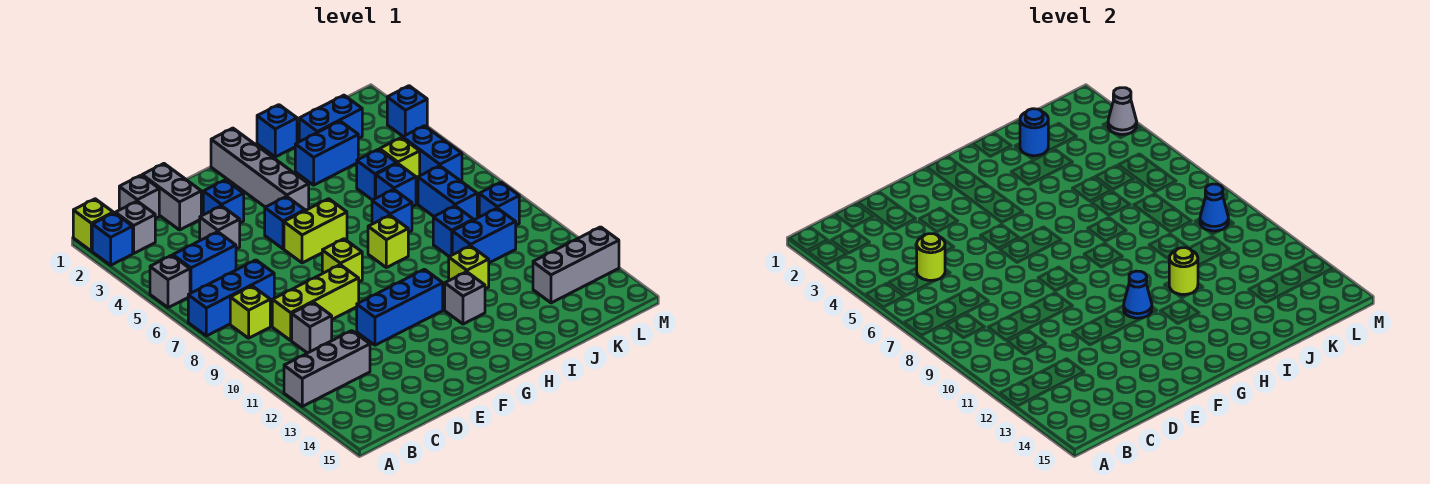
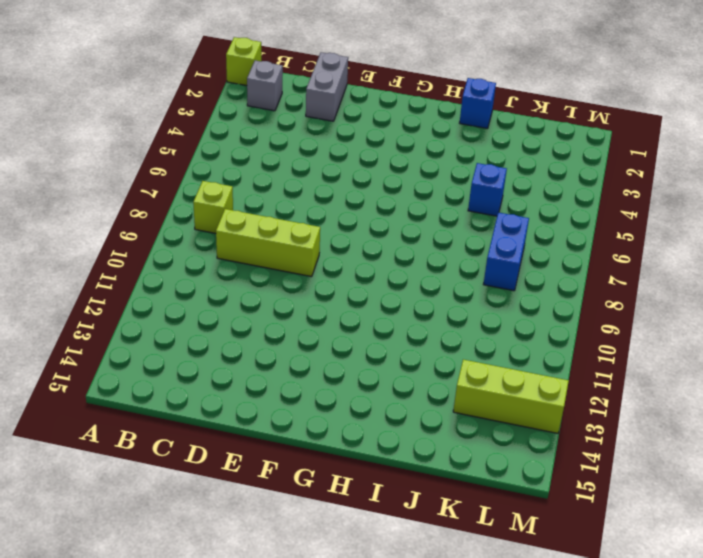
lime brick K13:M13 level 1 -> grey brick K13:M13 level 1
none -> blue brick A2 level 1
none -> grey brick A5 level 1
none -> blue brick A7:C7 level 1
none -> grey brick A12:C12 level 1

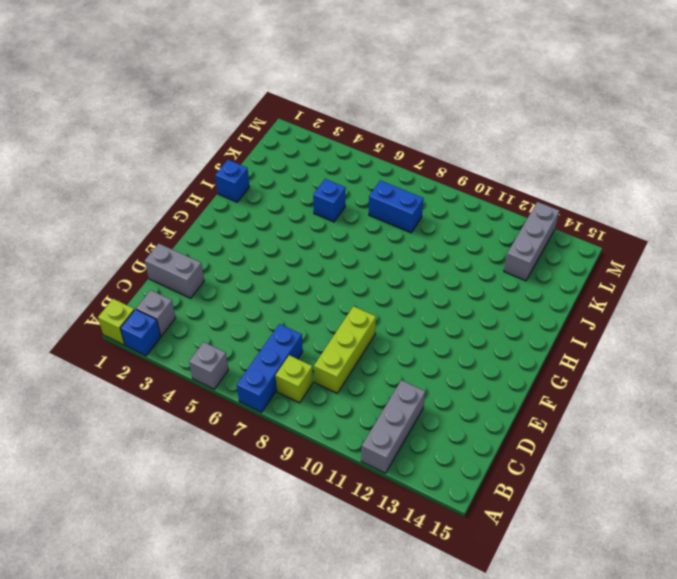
none -> blue brick B5:C5 level 1
none -> grey brick C1 level 1
none -> grey brick C10 level 1
none -> grey brick D4 level 1

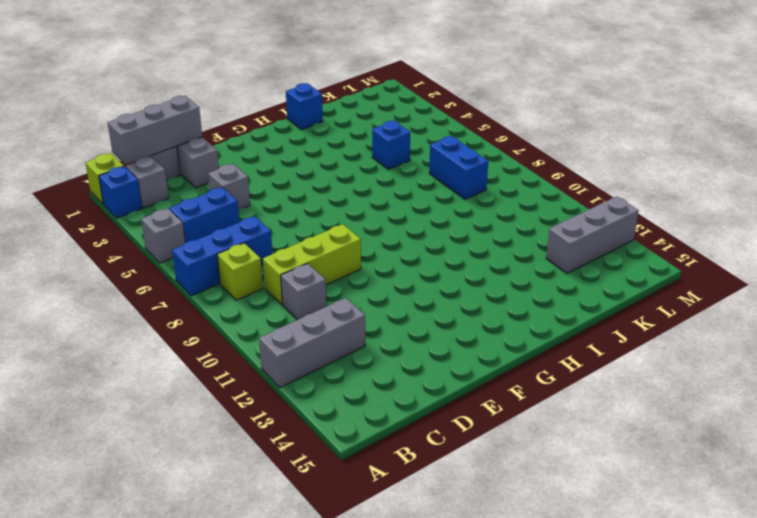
grey brick B1:D1 level 2 -> none
none -> blue brick E3 level 1
none -> blue brick E11:G11 level 1
none -> blue brick F5 level 1
none -> lime brick F6:G6 level 1

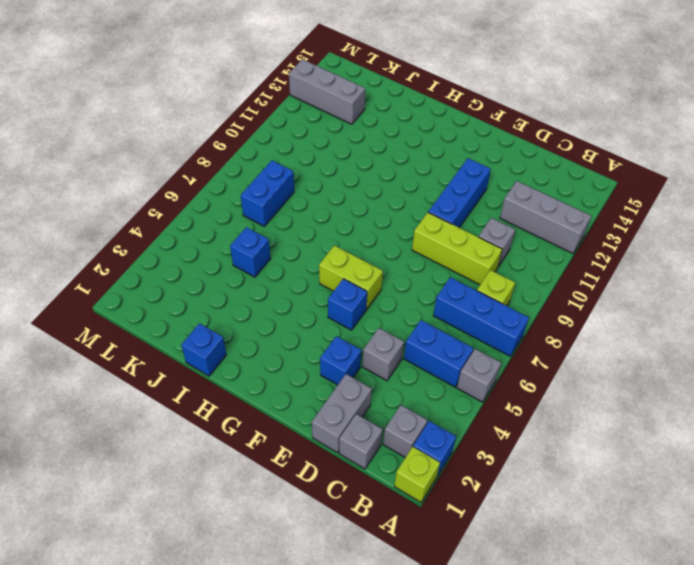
blue brick E10:E12 level 1 -> blue brick E11:G11 level 1
none -> lime brick F8 level 1
none -> grey brick G1:G4 level 1
none -> lime brick H8 level 1
none -> grey brick H12 level 1

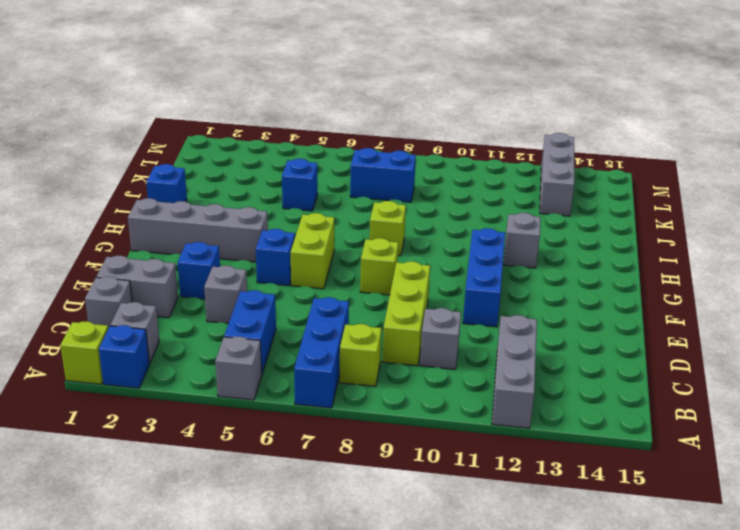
none -> blue brick I3:J3 level 1
none -> blue brick I7 level 1
none -> lime brick I11 level 1
none -> blue brick J2:K2 level 1

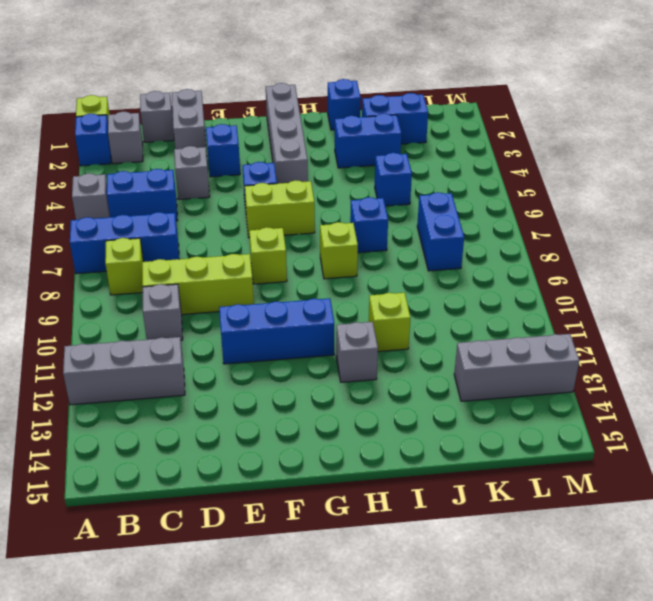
none -> blue brick J6 level 1
none -> blue brick J9 level 1
none -> blue brick J10:K10 level 1
none -> lime brick K5 level 1

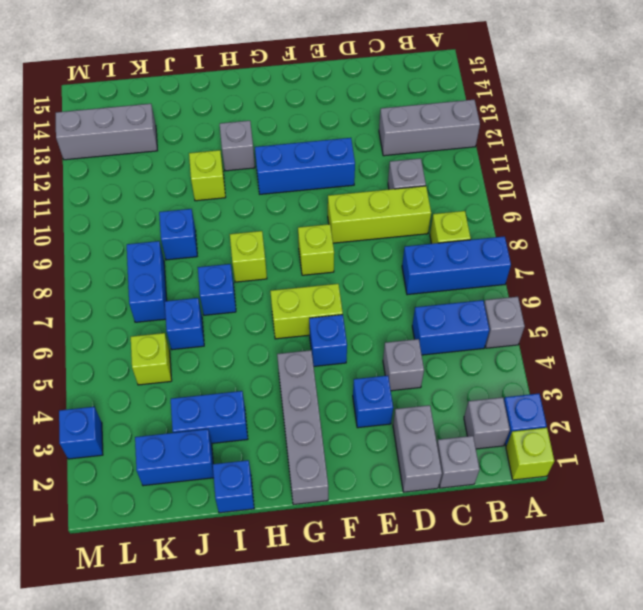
none -> blue brick J5 level 1
none -> blue brick J10:K10 level 1
none -> blue brick L5:L6 level 1
none -> blue brick L9 level 1

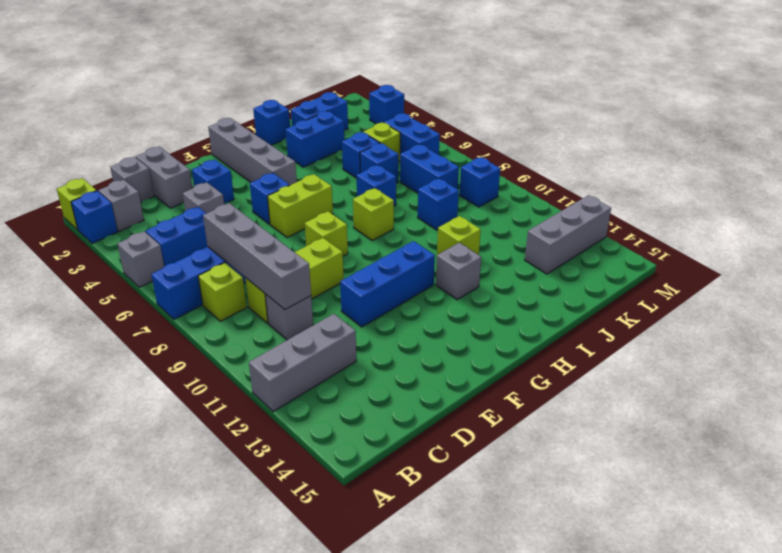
grey brick C7:C10 level 2 -> none
none -> blue brick J10:K10 level 1
none -> lime round brick C5 level 2
none -> blue cone G11 level 2
none -> lime round brick I11 level 2

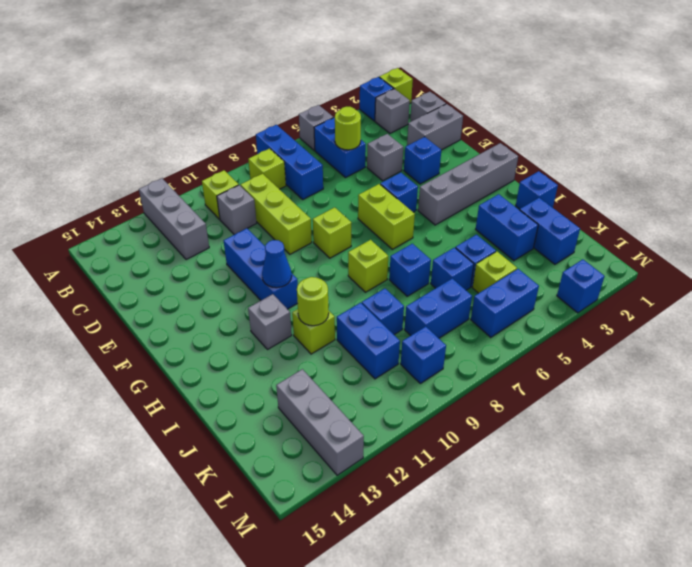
lime brick B10 level 1 -> none
none -> blue round brick J2 level 2
none -> blue cone L9 level 2
none -> grey cone M3 level 2

